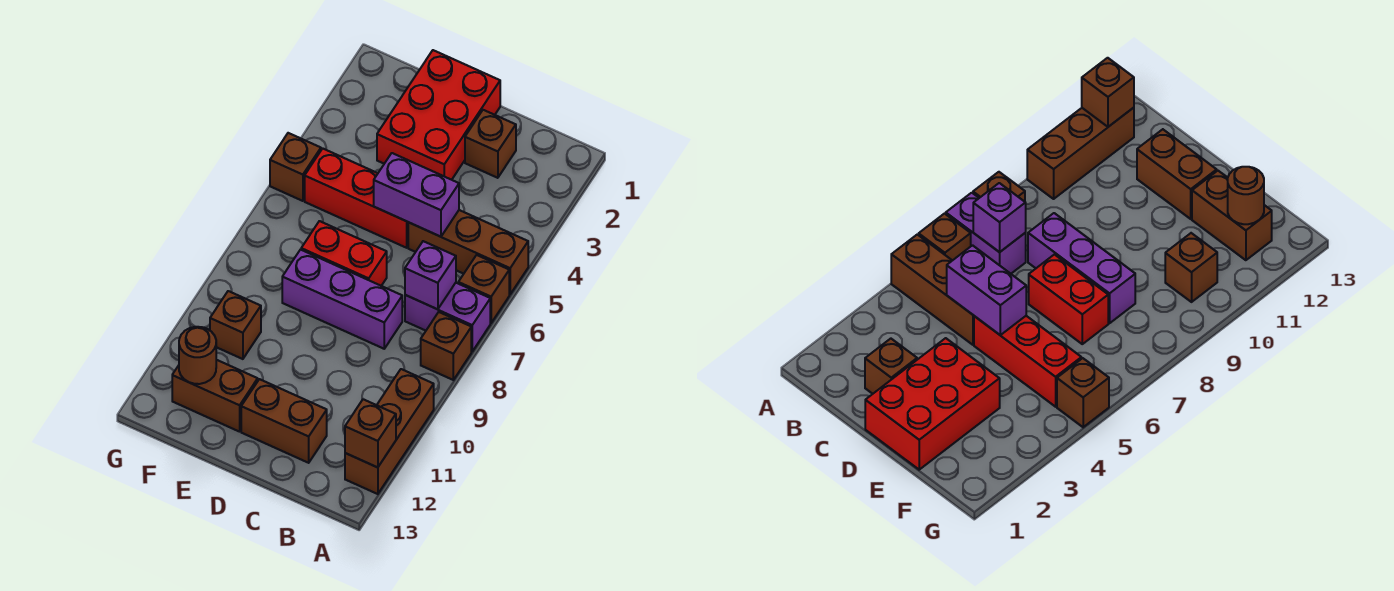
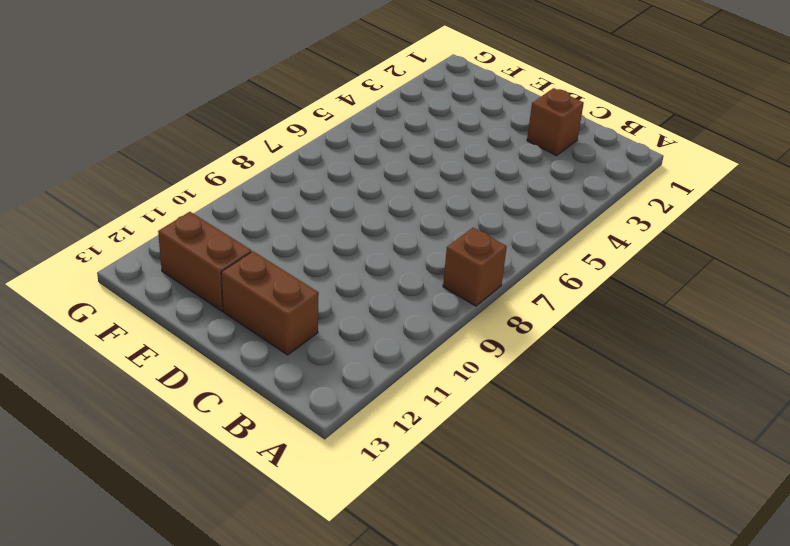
none -> brown brick A5:C5 level 1
none -> brown brick A6 level 1
none -> purple brick A7:B7 level 1

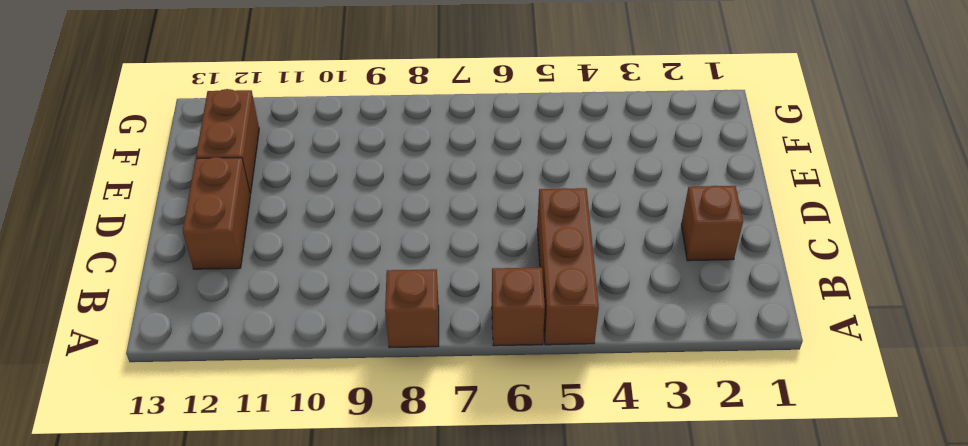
none -> purple brick A7:B7 level 1
none -> brown brick A10:A12 level 1
none -> purple brick C8:E8 level 1

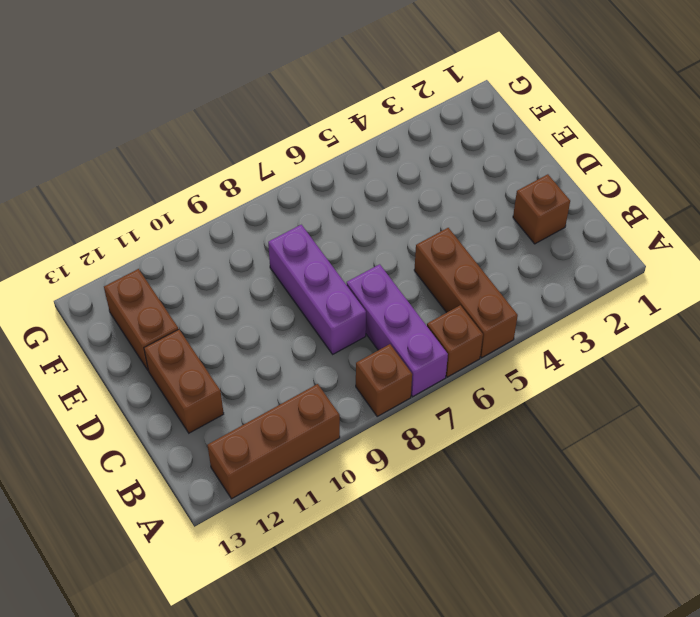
purple brick A7:C7 level 1 -> purple brick A7:B7 level 1
none -> red brick D1:E3 level 1
none -> red brick D5:F5 level 1
none -> red brick D7:E7 level 1

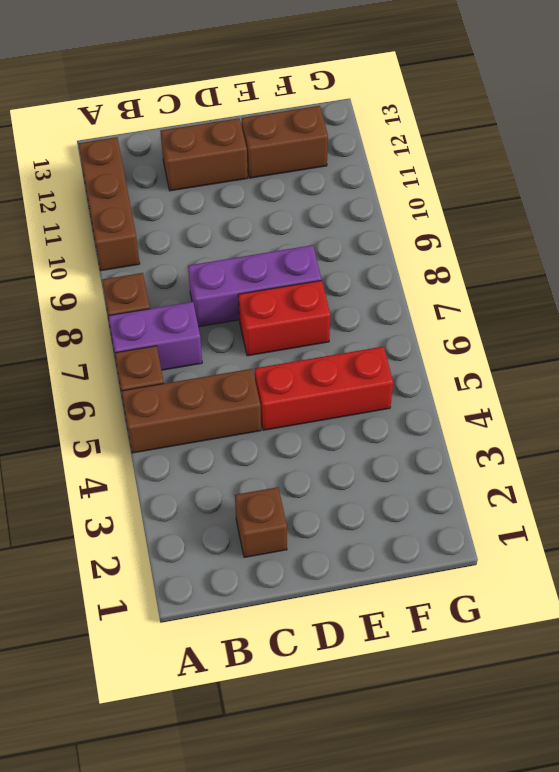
none -> red brick D1:E3 level 1
none -> brown brick F10 level 1
none -> brown brick G5 level 1

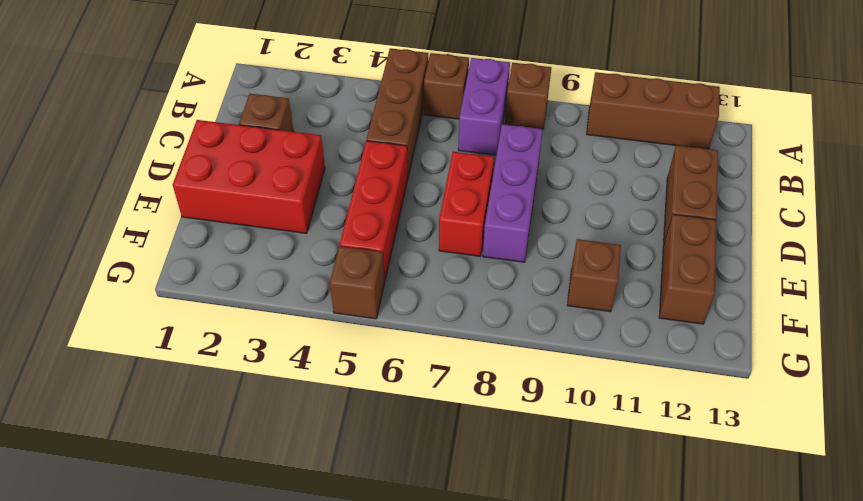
none -> brown brick A12 level 2
none -> purple brick B7 level 2
none -> purple brick C5:D5 level 2

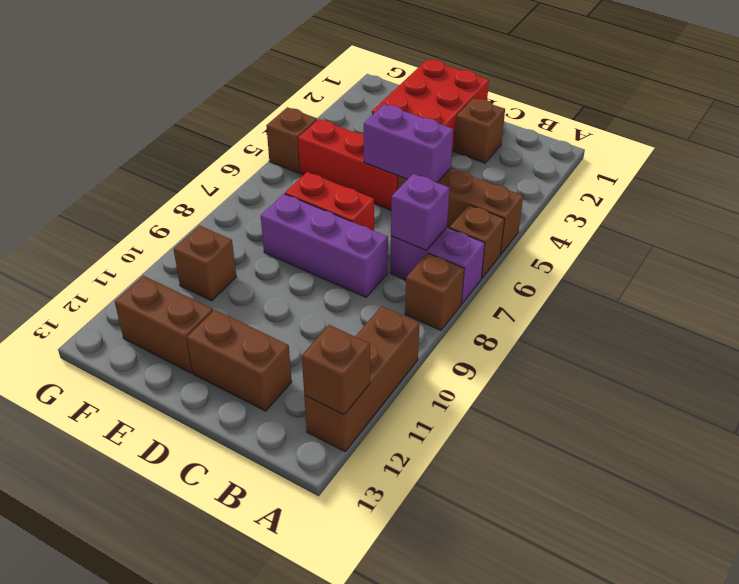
none -> brown round brick F12 level 2

